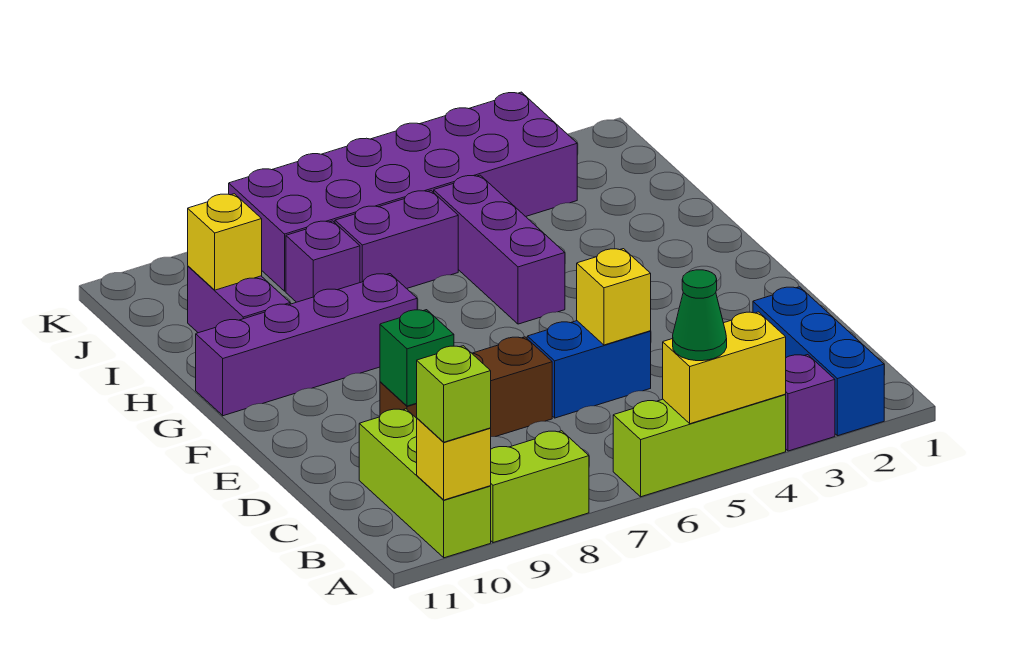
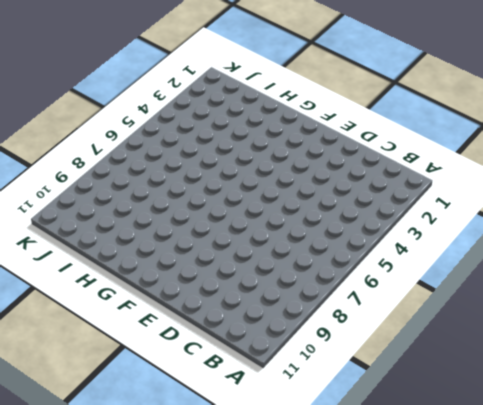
none -> blue brick A2:C2 level 1
none -> purple brick A3 level 1
none -> lime brick A4:A6 level 1

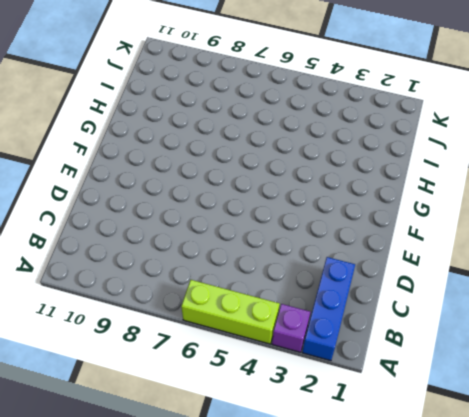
none -> lime brick A8:A9 level 1
none -> lime brick A10:C10 level 1
none -> blue brick D5:D6 level 1

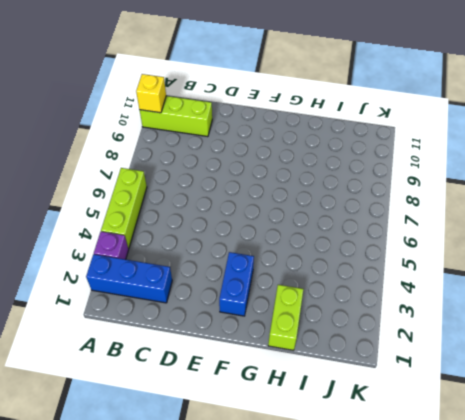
blue brick F2:F3 level 1 -> blue brick D5:D6 level 1
lime brick H1:H2 level 1 -> lime brick A8:A9 level 1
none -> brown brick D7:D9 level 1
none -> purple brick G5:I5 level 1
none -> purple brick G8:G11 level 1

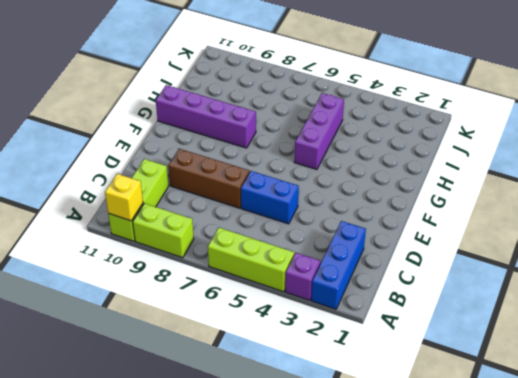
none -> purple brick H10:I10 level 1
none -> purple brick I6:I7 level 1
none -> purple brick I8 level 1

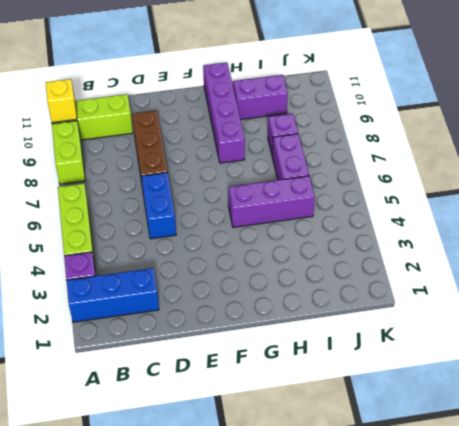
none -> purple brick J3:K8 level 1
none -> yellow brick A4:A5 level 2
none -> yellow brick D5 level 2

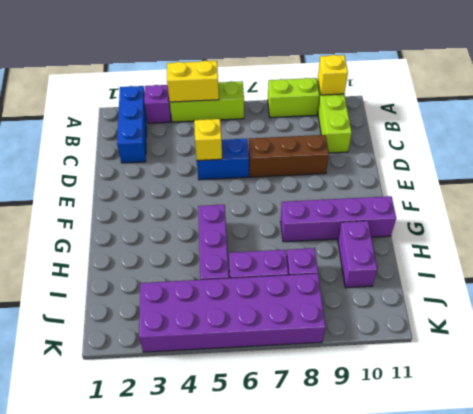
none -> green brick D9 level 2
none -> yellow brick I10 level 2
none -> green cone A5 level 3

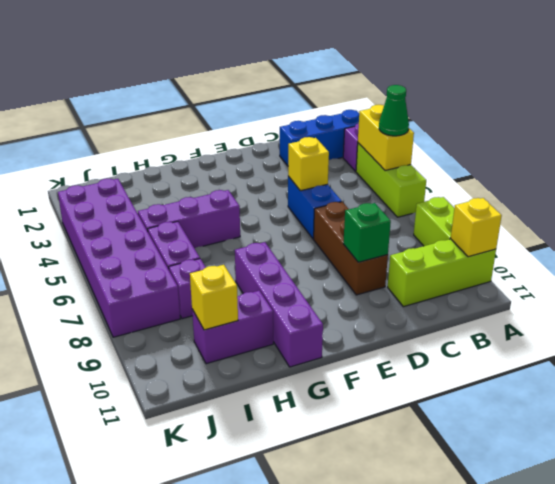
none -> lime brick A10 level 3

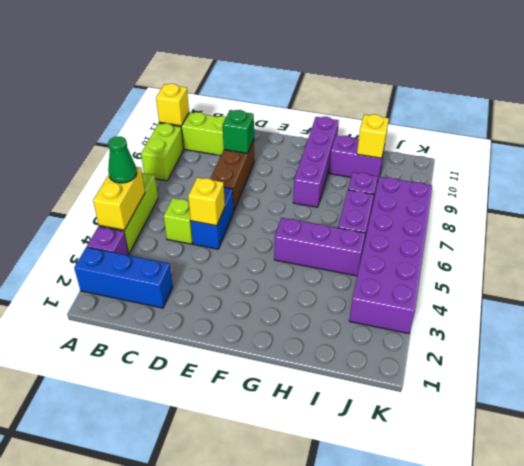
lime brick C5 level 1 -> lime brick A10 level 3

